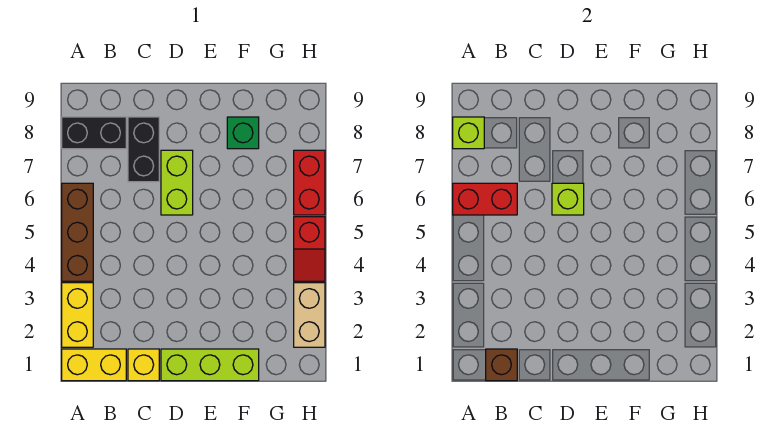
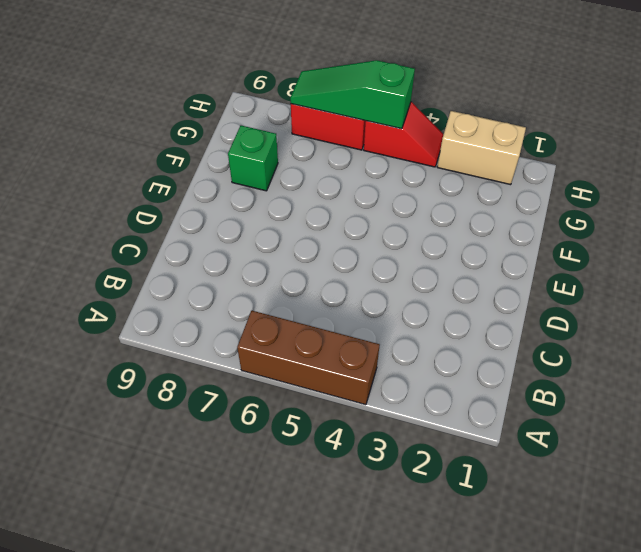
green slope H5:H7 level 2 top 5 -> none
none -> yellow brick A1:B1 level 1
none -> yellow brick A2:A3 level 1
none -> black brick A8:B8 level 1

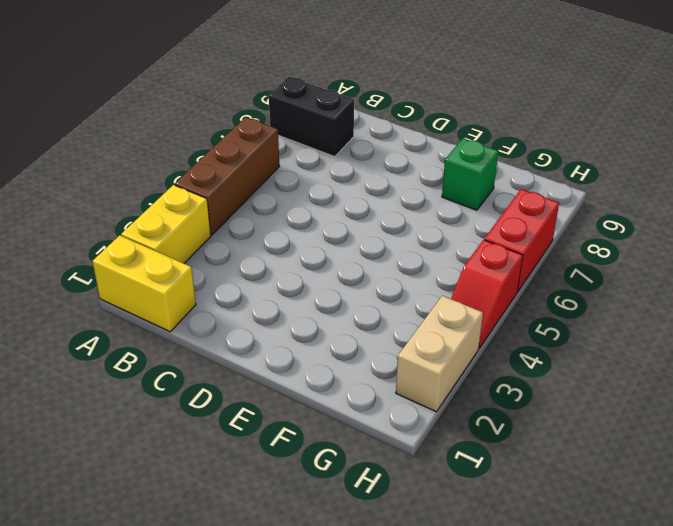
none -> yellow brick C1 level 1
none -> black brick C7:C8 level 1
none -> lime brick D1:F1 level 1

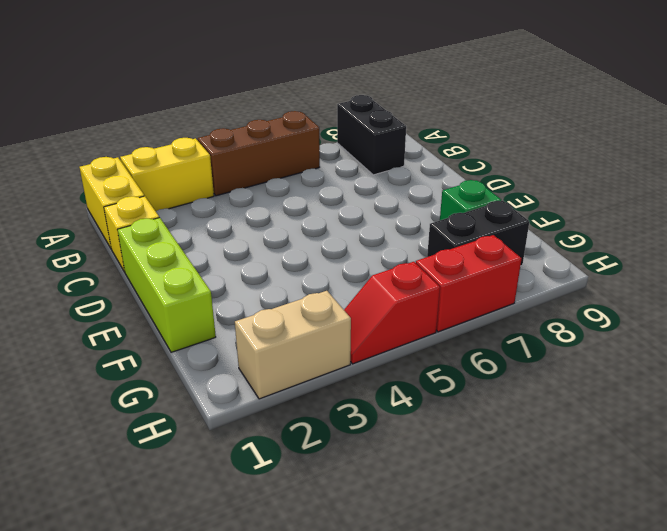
black brick G7:G8 level 1 -> black brick C7:C8 level 1
none -> lime brick D6:D7 level 1
none -> red brick A6:B6 level 2
none -> lime brick A8 level 2

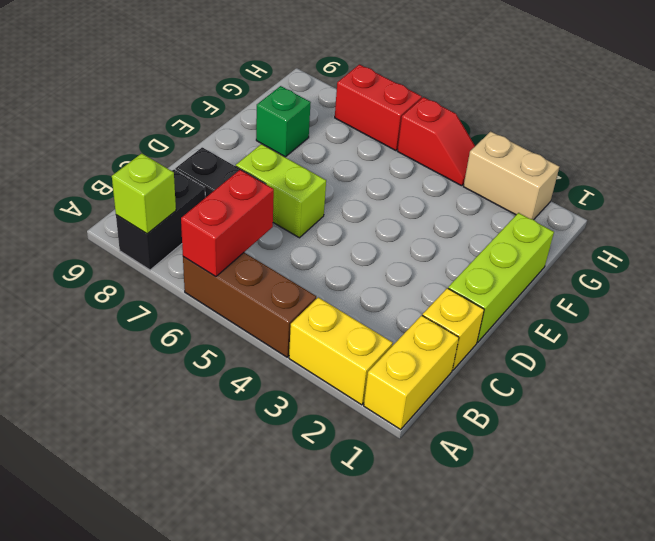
none -> brown brick B1 level 2
none -> lime brick D6 level 2

